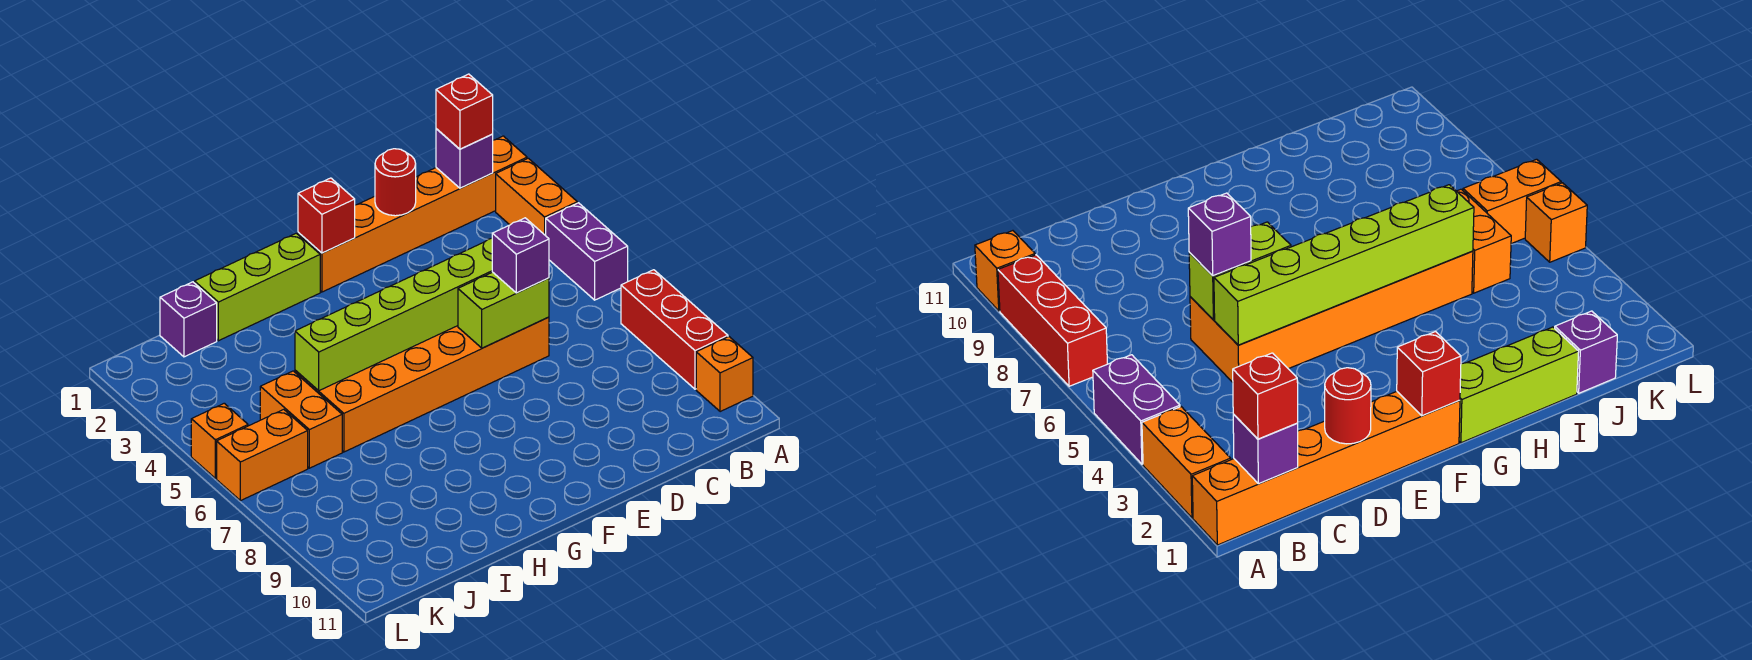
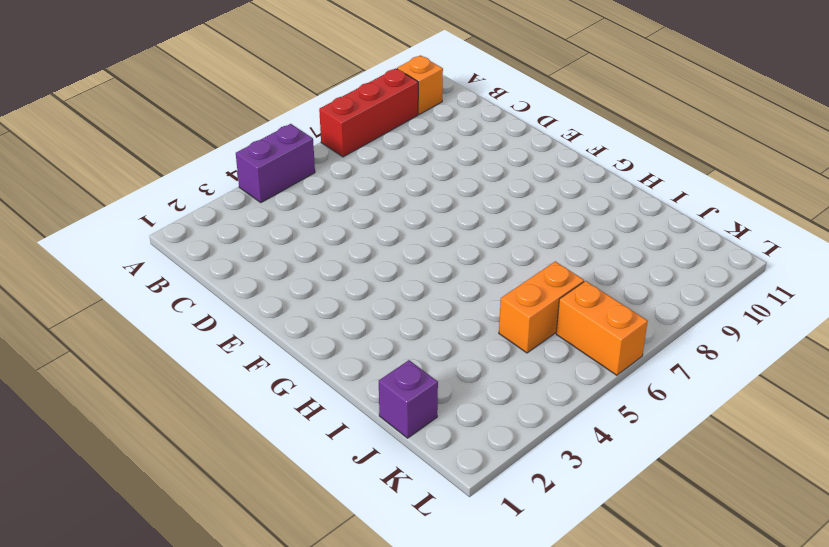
none -> orange brick A1:F1 level 1
none -> orange brick A2:A3 level 1
none -> orange brick D5:I6 level 1

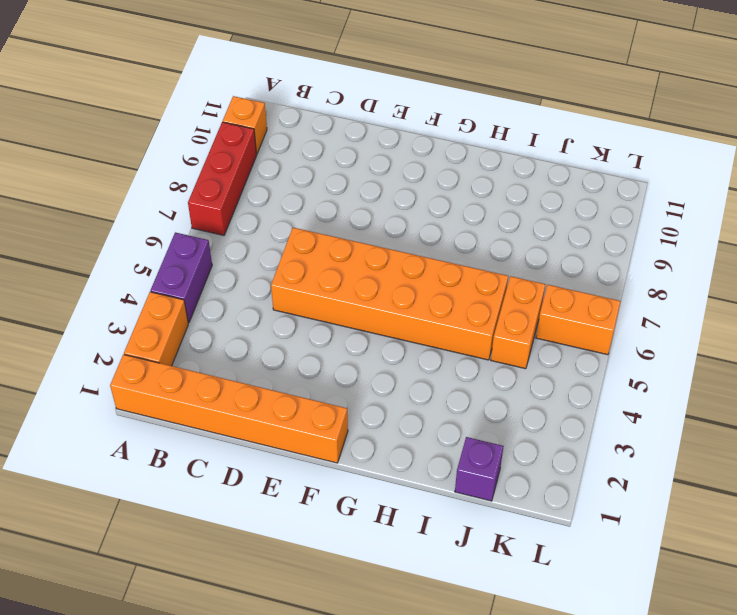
none -> lime brick G1:I1 level 1
none -> orange brick L5 level 1
none -> purple brick B1 level 2

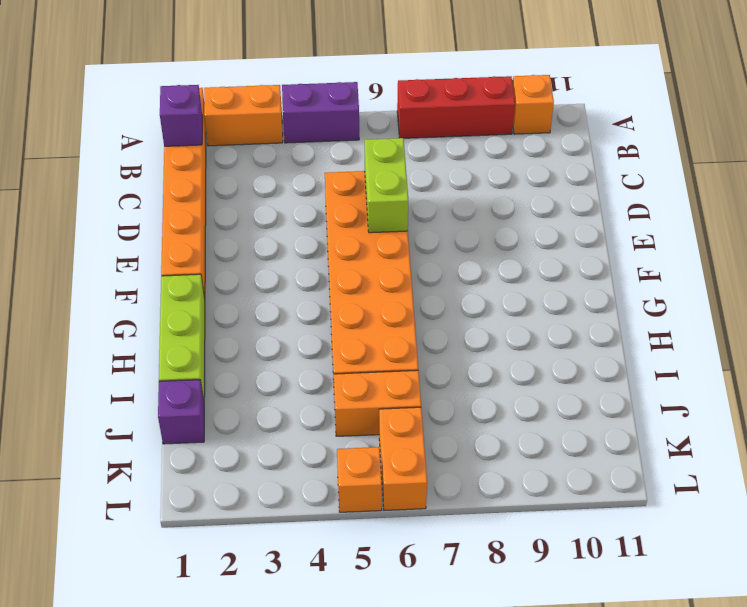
none -> red round brick D1 level 2
none -> lime brick D5:I5 level 2
none -> red brick F1 level 2

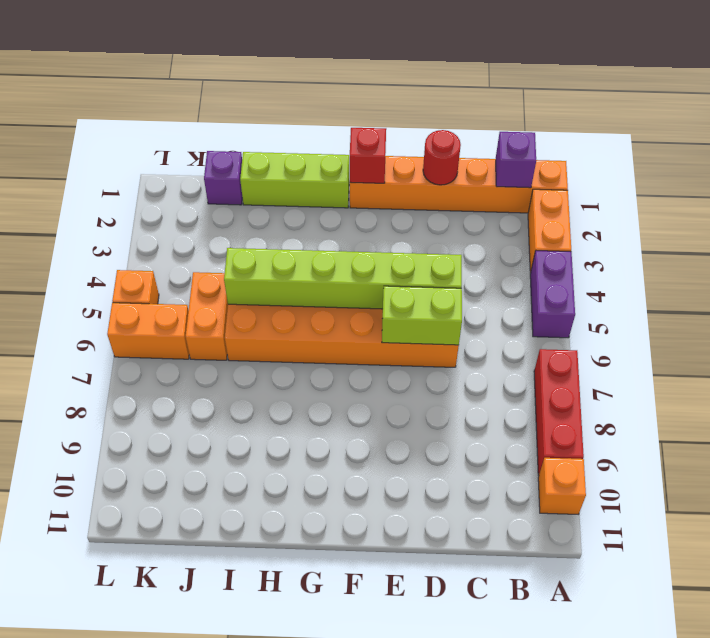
none -> red brick B1 level 3
none -> purple brick D6 level 3

